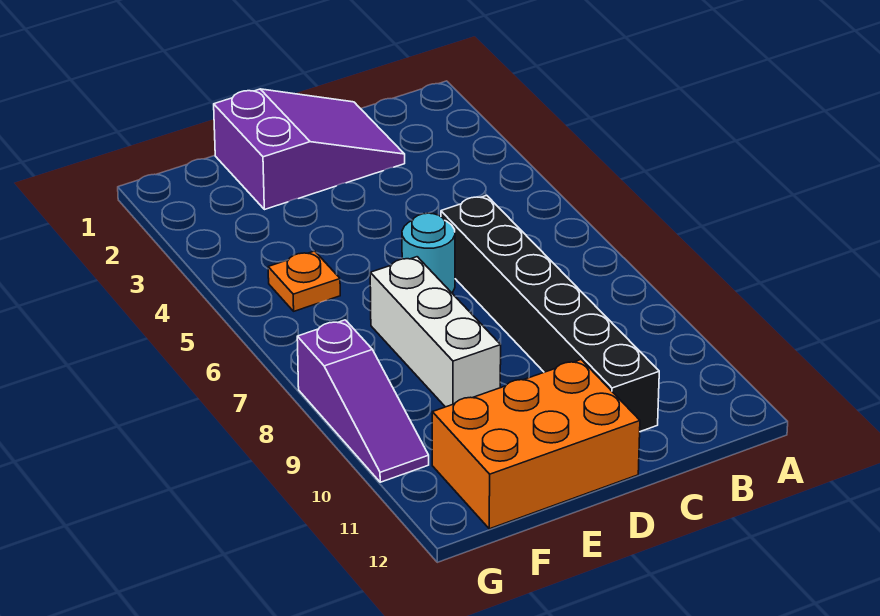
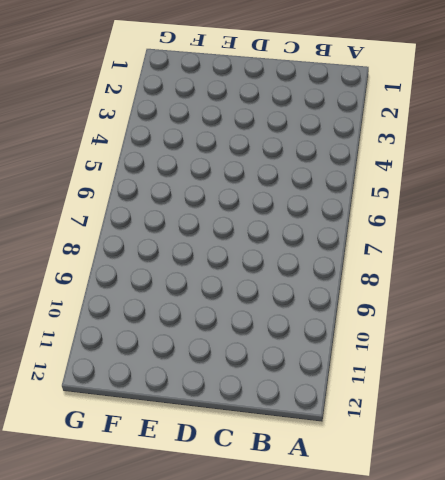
none -> purple slope C1:E2 level 1 top E
none -> black brick C6:C11 level 1

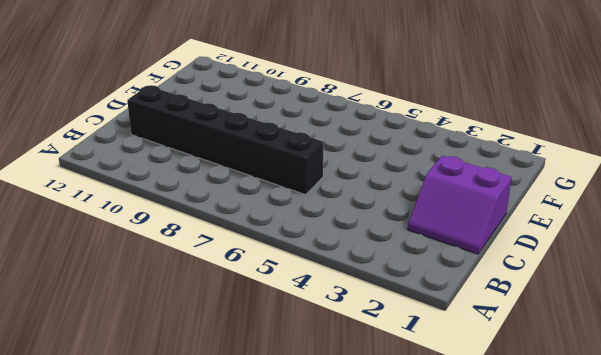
purple slope C1:D2 level 1 top D -> purple slope C1:E2 level 1 top E
none -> cyan round brick D6 level 1
none -> orange brick D11:F12 level 1

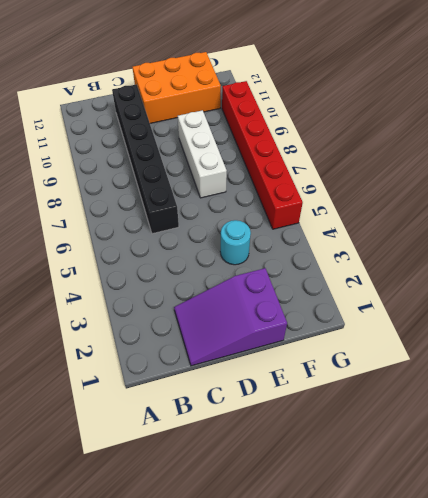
cyan round brick E4 level 1 -> cyan round brick D6 level 1
red brick G5:G10 level 1 -> purple slope G8:G10 level 1 top 8
none -> orange plate F5 level 1

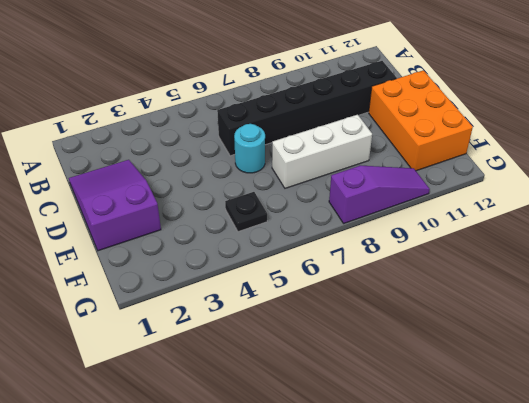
black plate F5 level 1 -> orange plate F5 level 1

